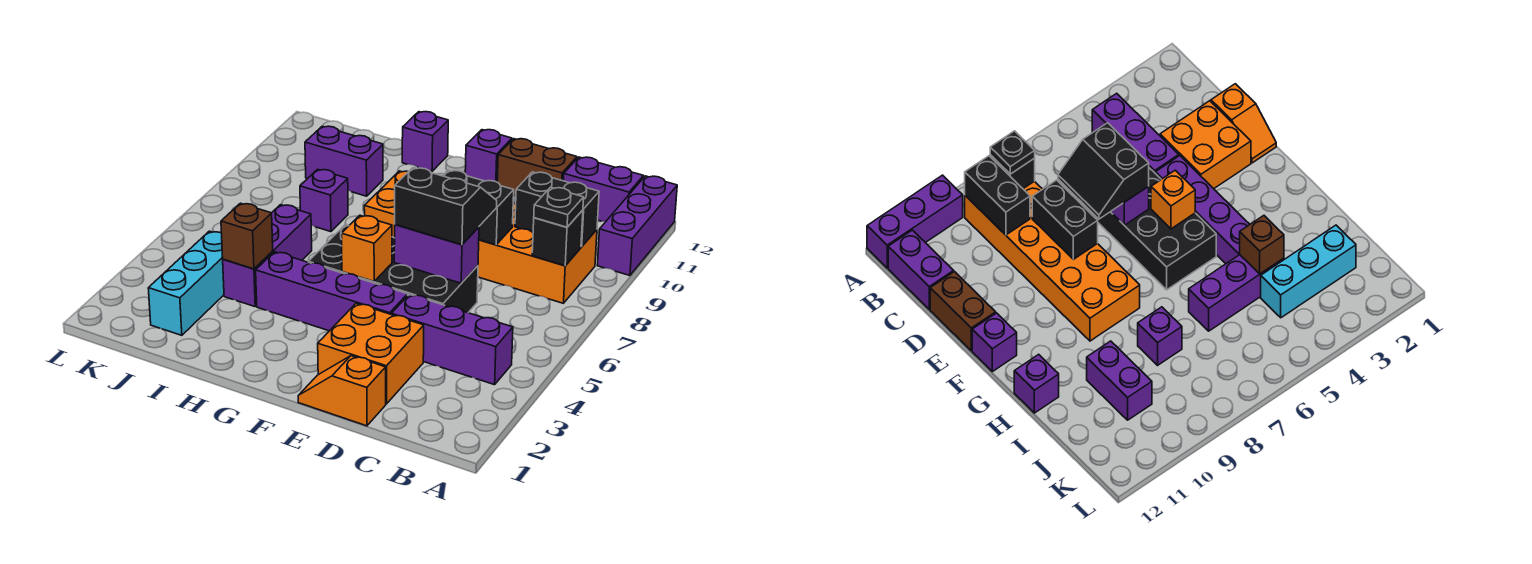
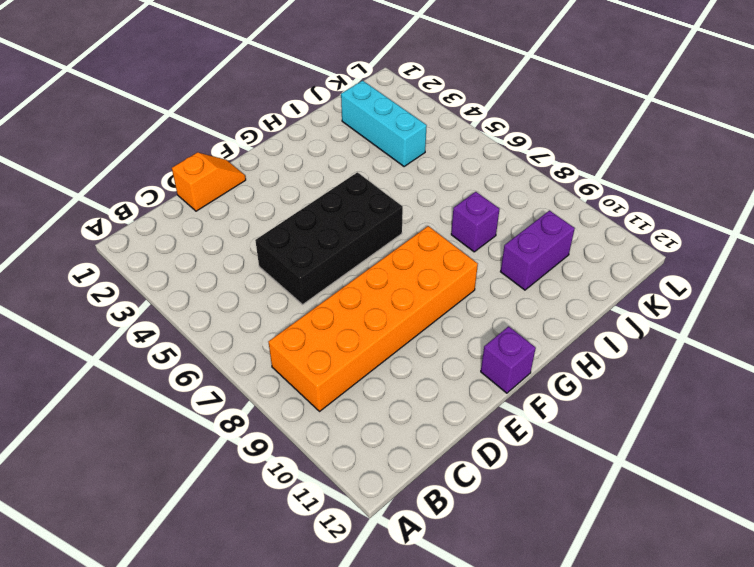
none -> purple brick A10:A12 level 1
none -> purple brick B4:D4 level 1
none -> purple brick B12:C12 level 1

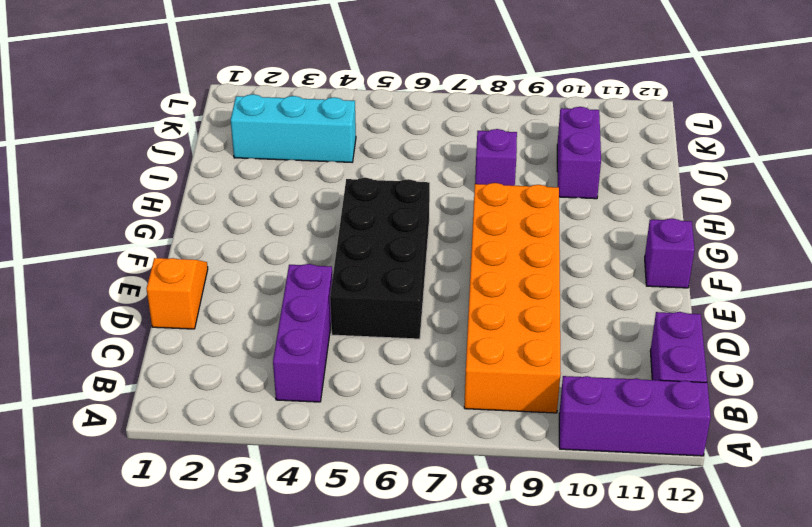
none -> orange brick D2:E3 level 1
none -> brown brick D12:E12 level 1
none -> purple brick E4:H4 level 1

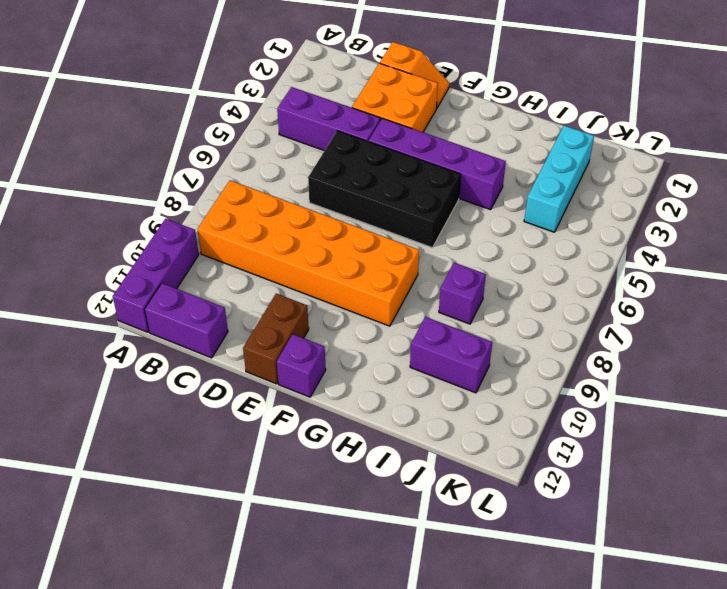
brown brick E11:E12 level 1 -> brown brick D12:E12 level 1
none -> purple brick H12 level 1
none -> purple brick I4:I6 level 1
none -> black brick B8 level 2

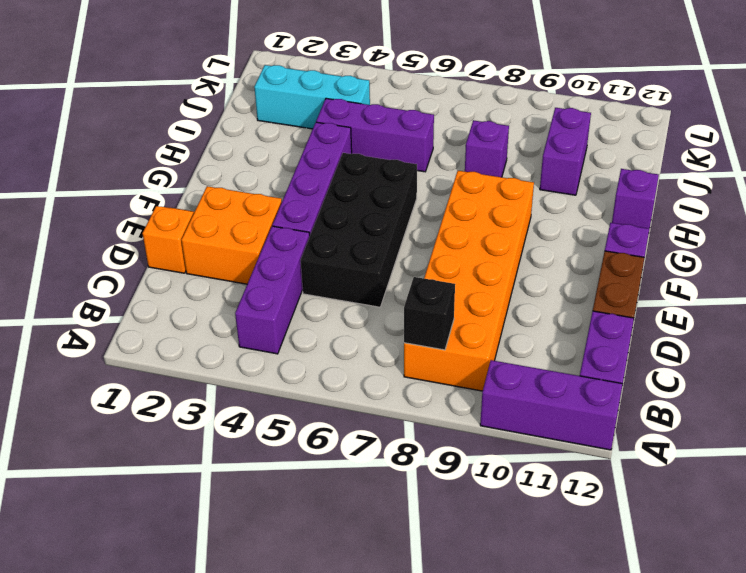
none -> black brick B9:C9 level 2
none -> purple brick D6:E6 level 2
none -> black brick D8:E8 level 2

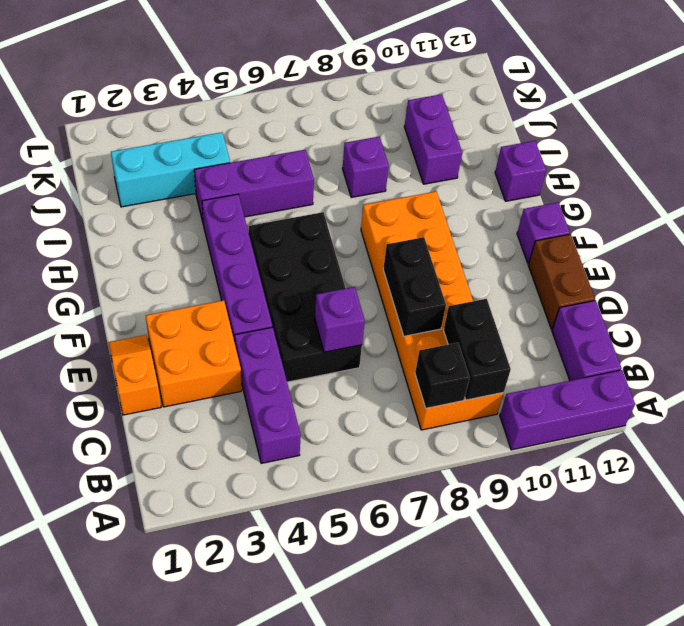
purple brick D6 level 2 -> purple brick D6:E6 level 2
none -> orange brick F5 level 2
none -> brown brick I4 level 2
none -> black plate B8 level 3

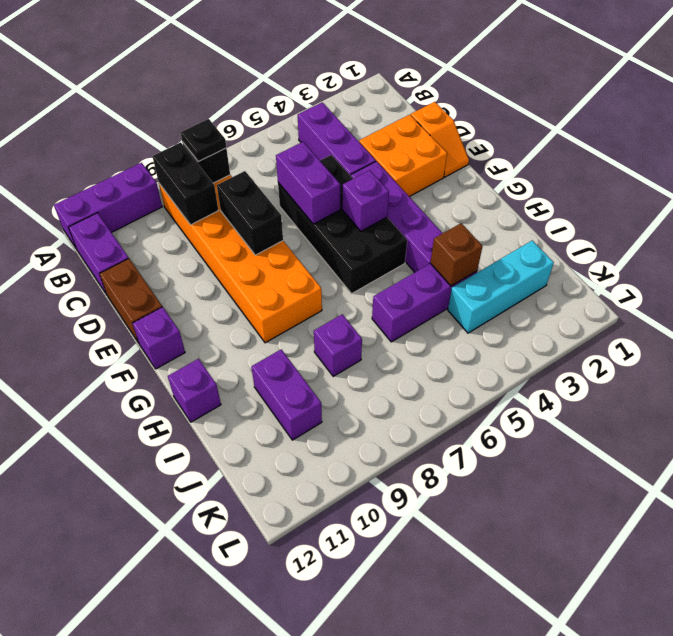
purple brick F5 level 2 -> orange brick F5 level 2
none -> black slope D6:E7 level 3 top 6

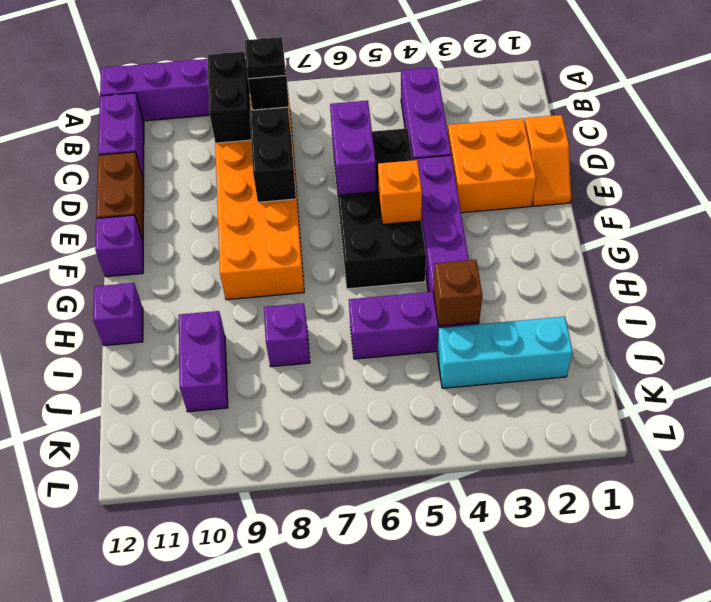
none -> black slope D6:E7 level 3 top 6

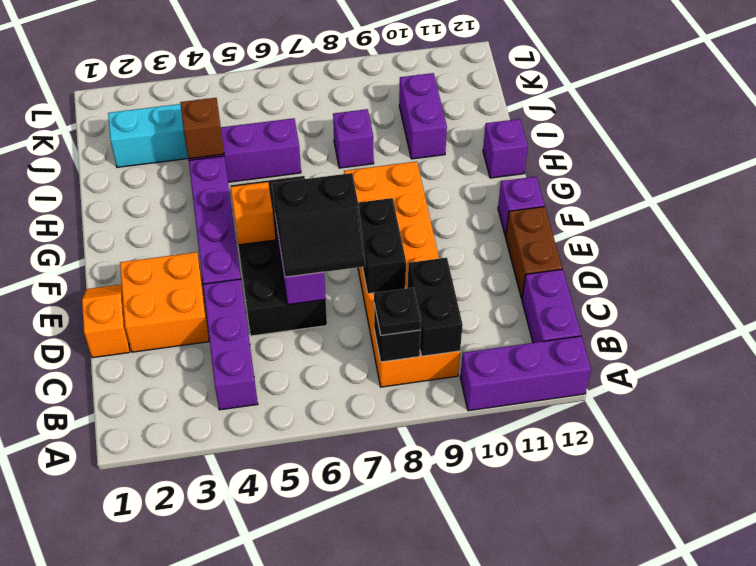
black slope D6:E7 level 3 top E -> black slope D6:E7 level 3 top 6

